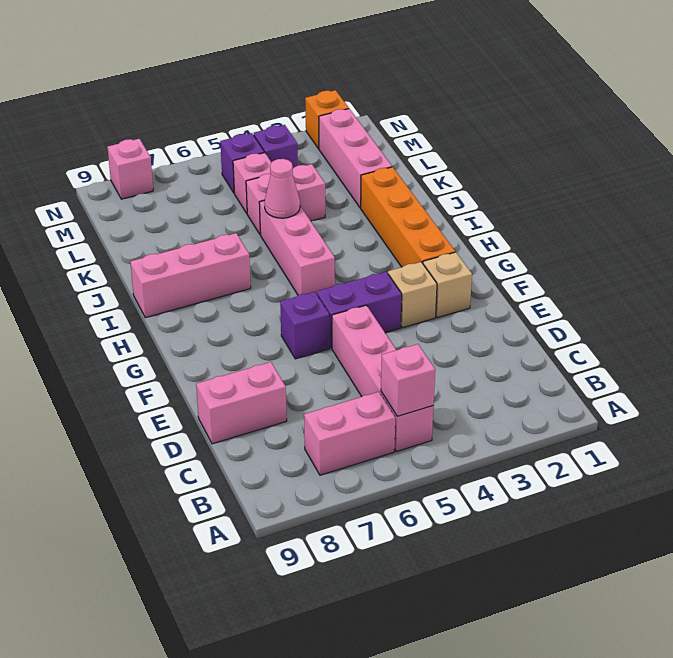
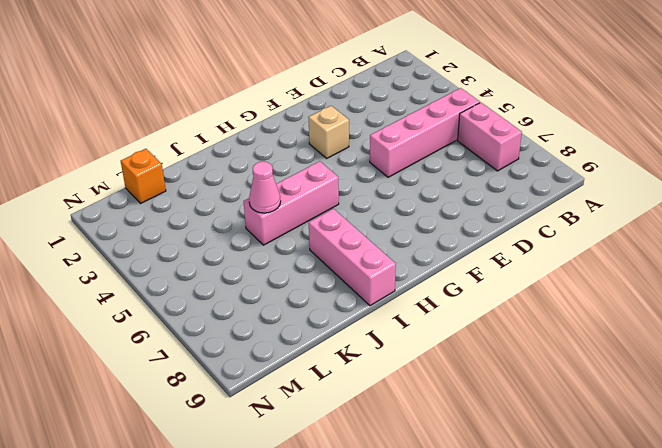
orange brick L1 level 1 -> orange brick N2 level 1
none -> pink brick D8:D9 level 1
none -> tan brick F2 level 1
none -> purple brick F4:F5 level 1

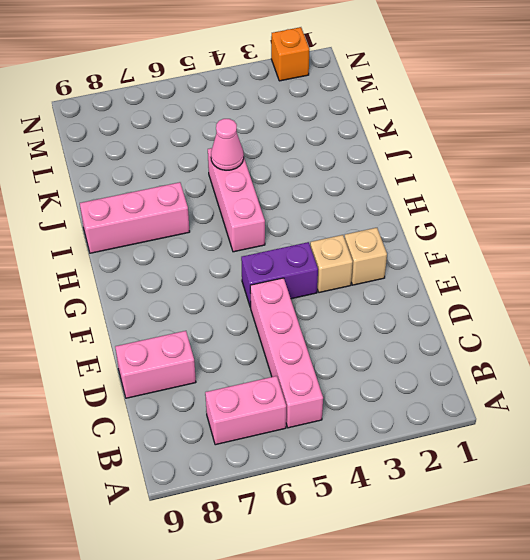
none -> purple brick F6 level 1
none -> orange brick G2:J2 level 1
none -> pink brick K2:M2 level 1

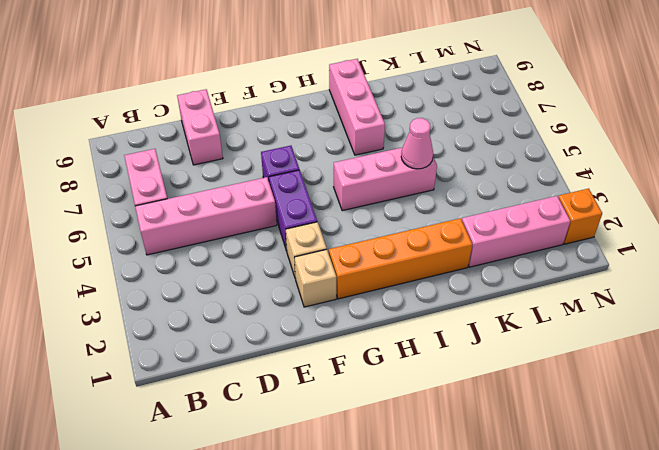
none -> pink brick K4:K5 level 1
none -> pink brick L5 level 1
none -> purple brick M4 level 1

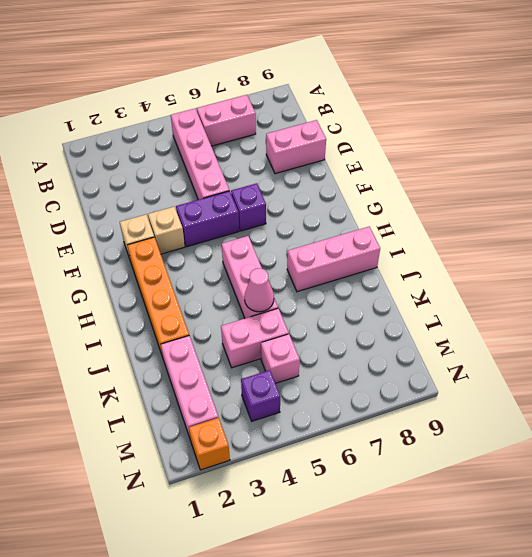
none -> purple brick M5 level 1
none -> pink brick N8 level 1
none -> pink brick B5 level 2

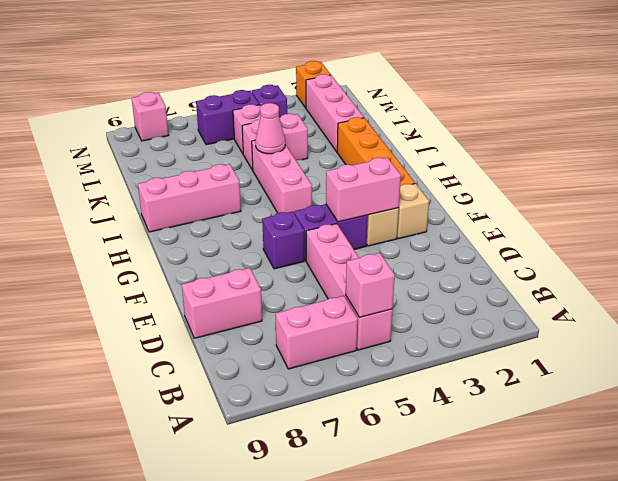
pink brick F3:F4 level 2 -> none
purple brick M5:M6 level 1 -> purple brick M5 level 1

